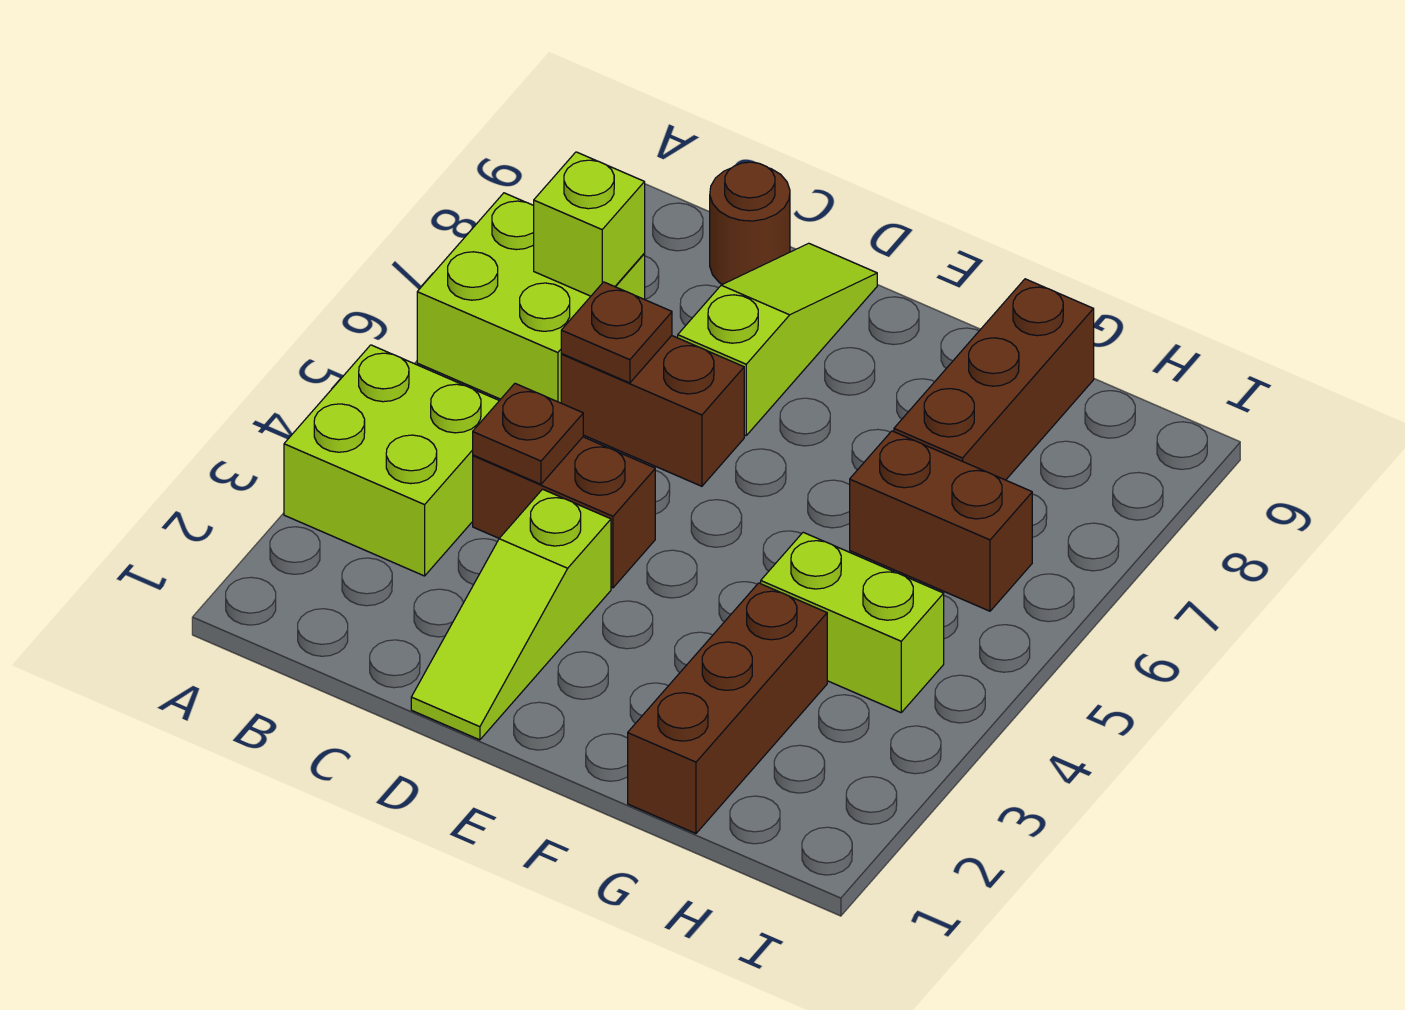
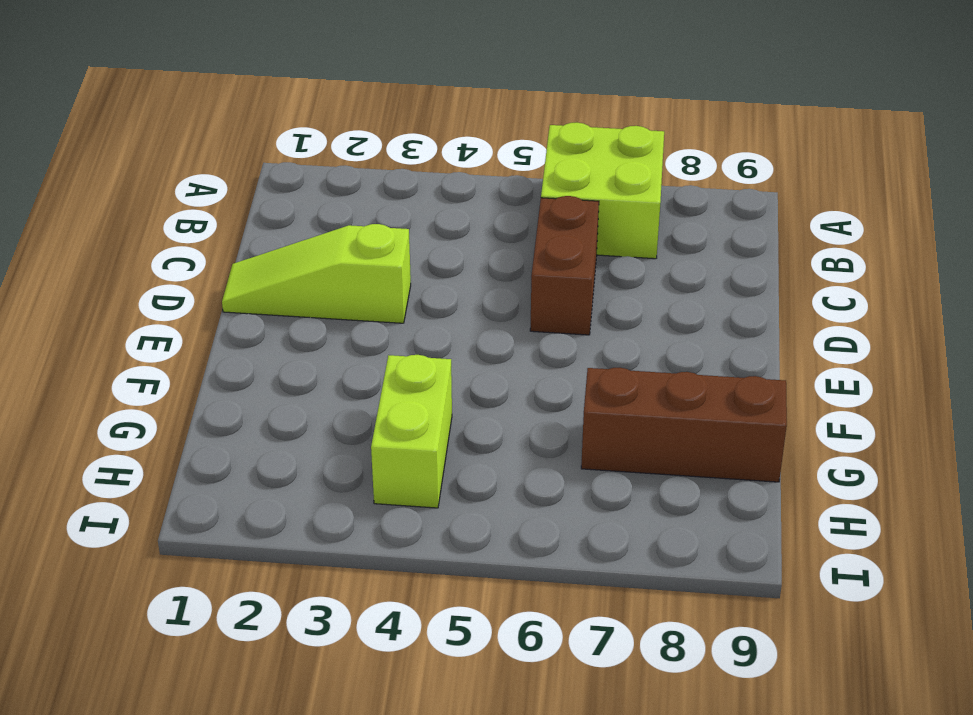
none -> lime brick A3:B4 level 1
none -> brown brick C4:D4 level 1
none -> brown round brick C9 level 1

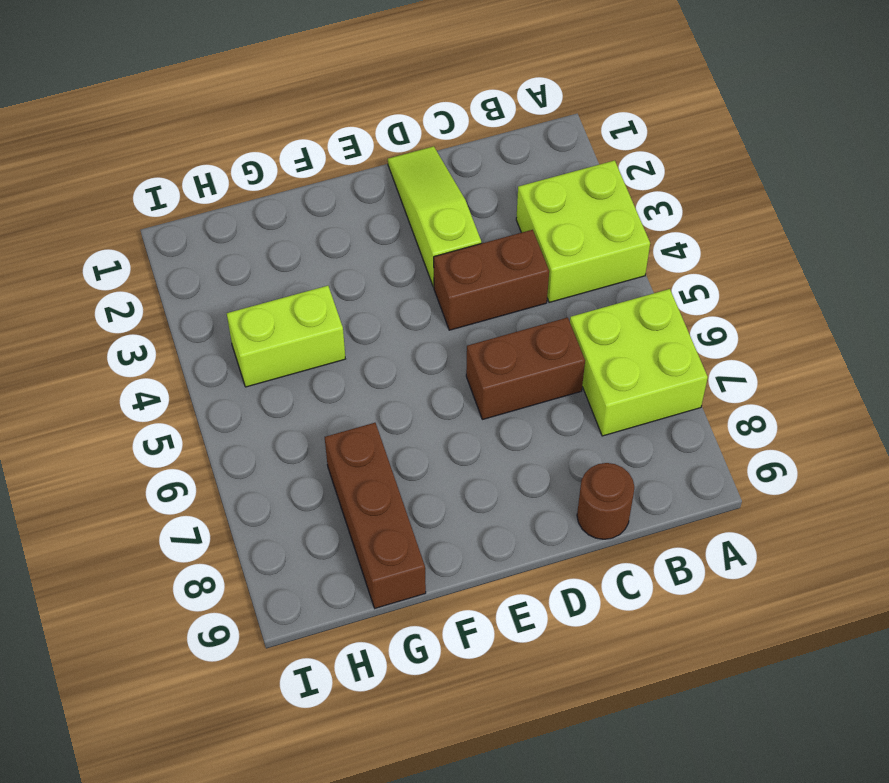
none -> lime slope D7:D9 level 1 top 7
none -> brown brick G1:G3 level 1
none -> brown brick G6:H6 level 1

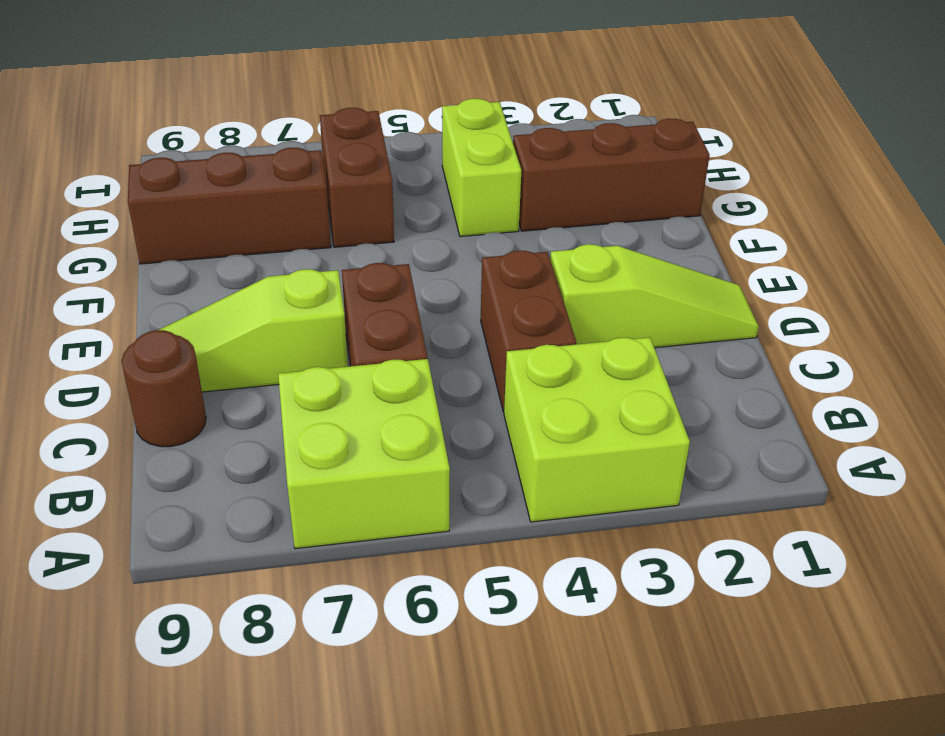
none -> lime brick B7 level 2
none -> brown plate C4 level 2
none -> brown plate C6 level 2

